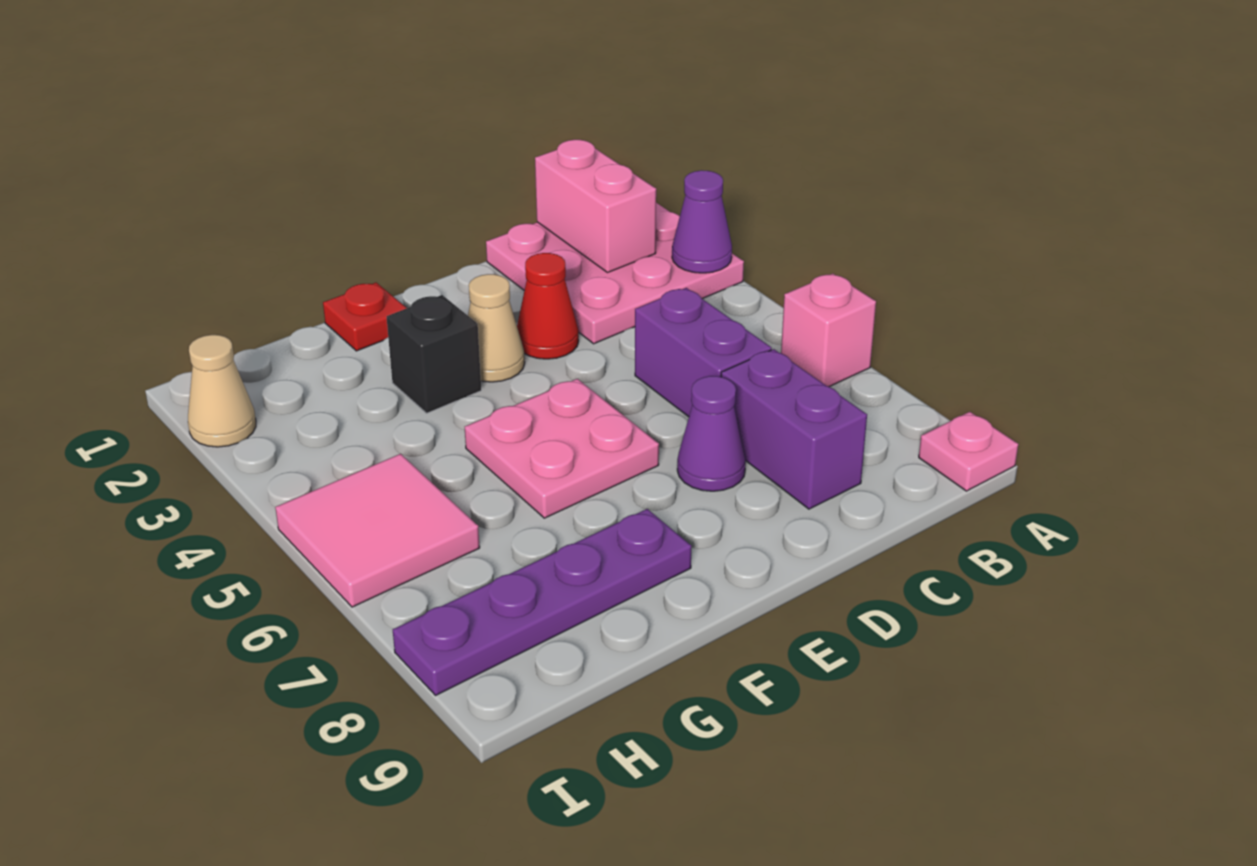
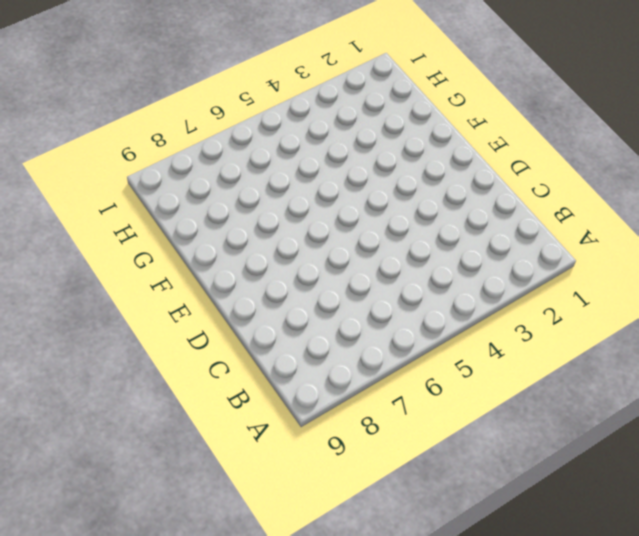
none -> pink plate A1:C3 level 1
none -> pink brick A6 level 1
none -> pink plate A9 level 1

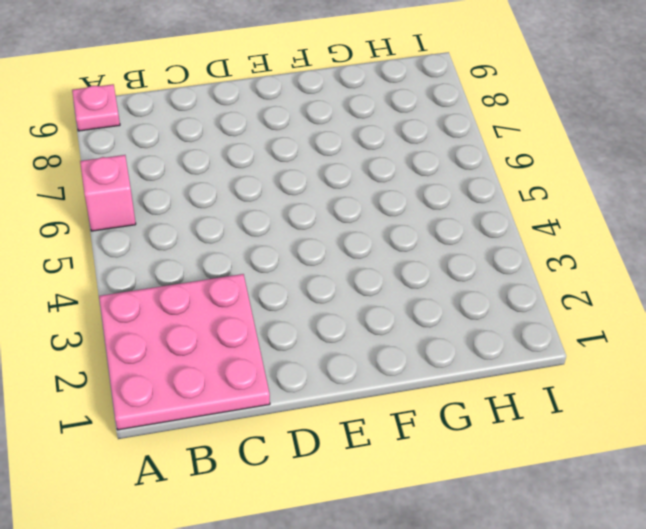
none -> purple brick C5:C6 level 1
none -> purple brick C7:C8 level 1
none -> red cone D3 level 1

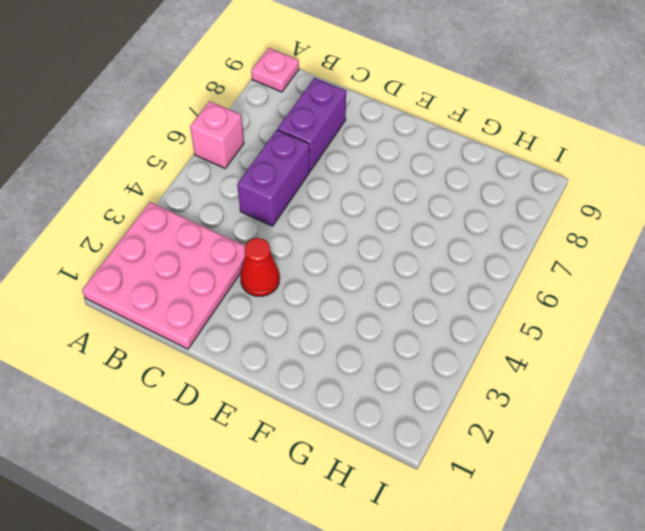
none -> purple cone D7 level 1
none -> tan cone E3 level 1
none -> pink plate E5:F6 level 1

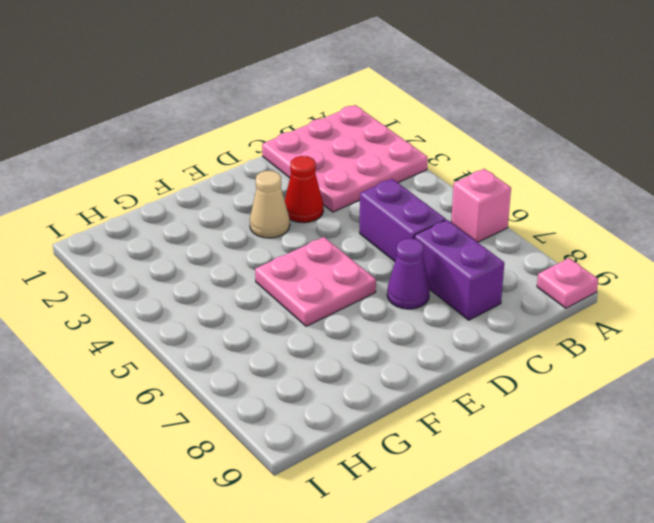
none -> red plate F1 level 1
none -> black brick F3 level 1
none -> purple plate F8:I8 level 1

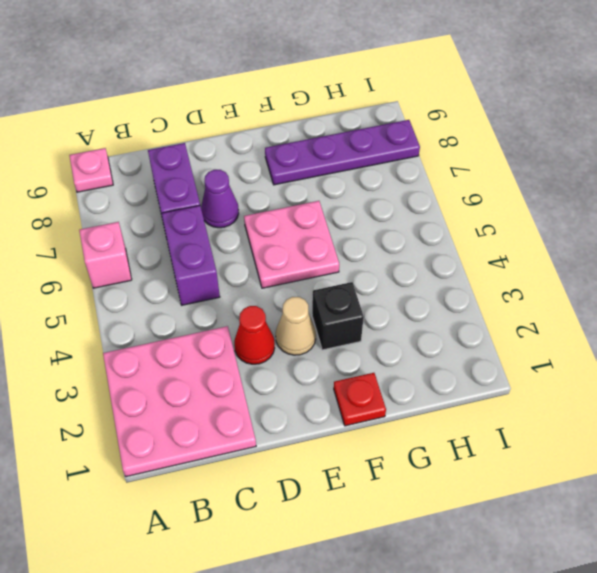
none -> pink tile H5:I6 level 1
none -> tan cone I2 level 1
none -> purple cone A3 level 2

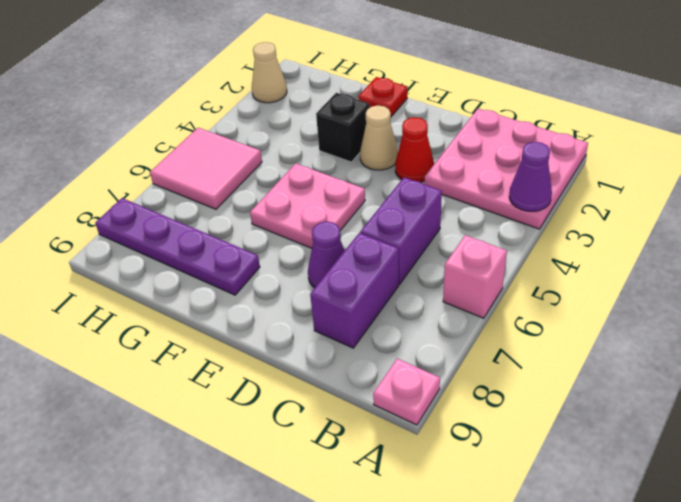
none -> pink brick B1:B2 level 2

